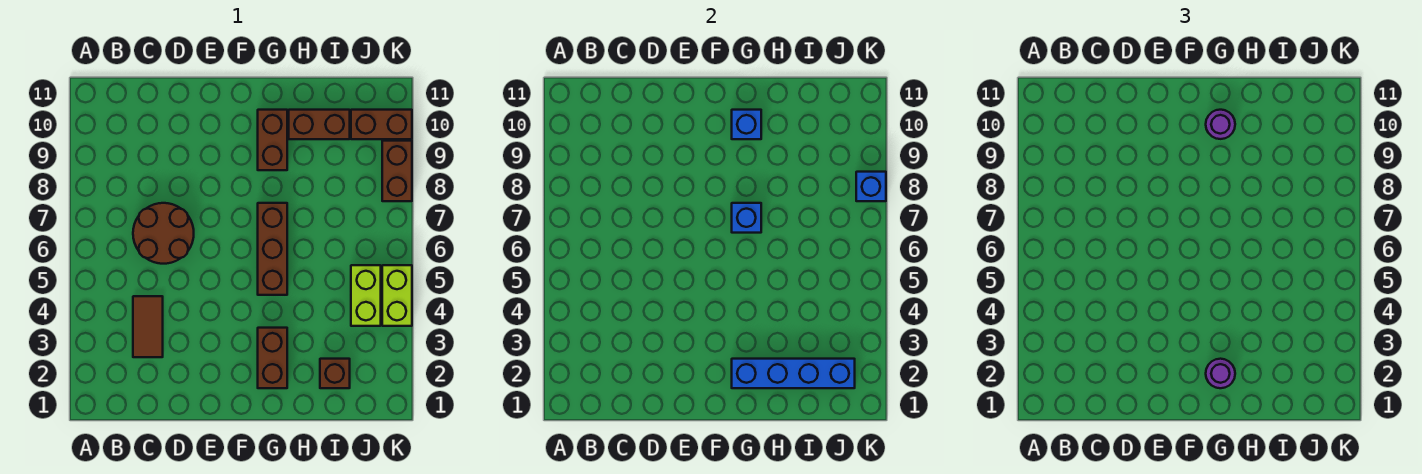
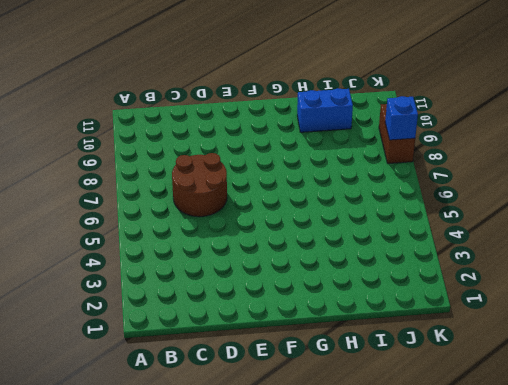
blue brick H10:I10 level 1 -> brown brick H10:I10 level 1
none -> brown tile C3:C4 level 1
none -> brown brick G2:G3 level 1
none -> brown brick G5:G7 level 1

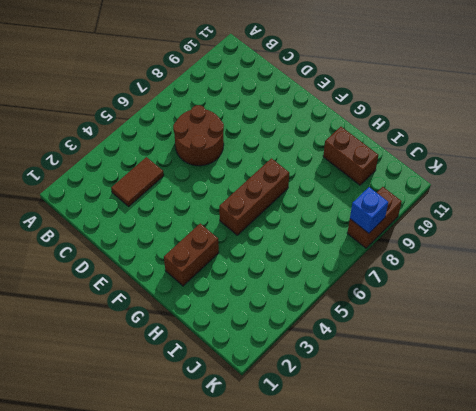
none -> brown brick G9:G10 level 1
none -> brown brick I2 level 1
none -> lime brick J4:J5 level 1

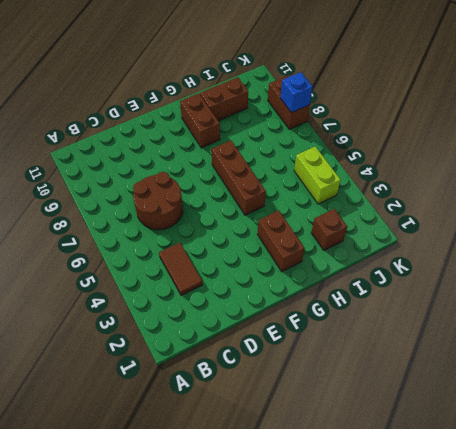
none -> brown brick J10:K10 level 1
none -> lime brick K4:K5 level 1
none -> blue brick G2:J2 level 2

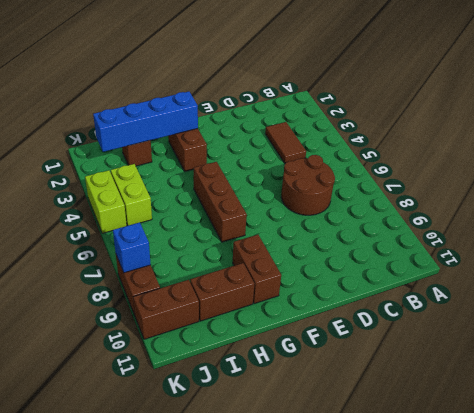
none -> blue brick G7 level 2
none -> blue brick G10 level 2
none -> purple round brick G2 level 3

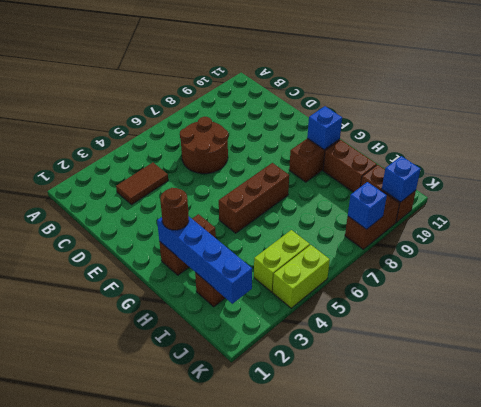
brown round brick G2 level 3 -> purple round brick G2 level 3
blue brick K10 level 2 -> blue brick G7 level 2
none -> purple round brick G10 level 3

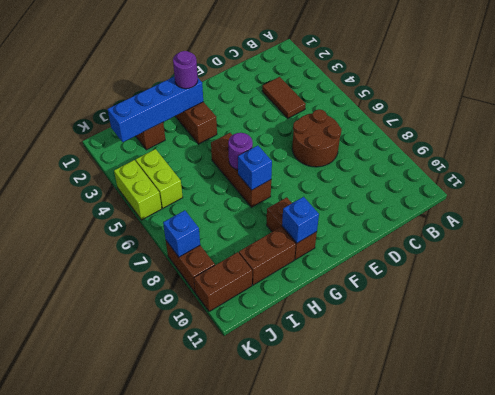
purple round brick G6 level 2 -> purple round brick G10 level 3

